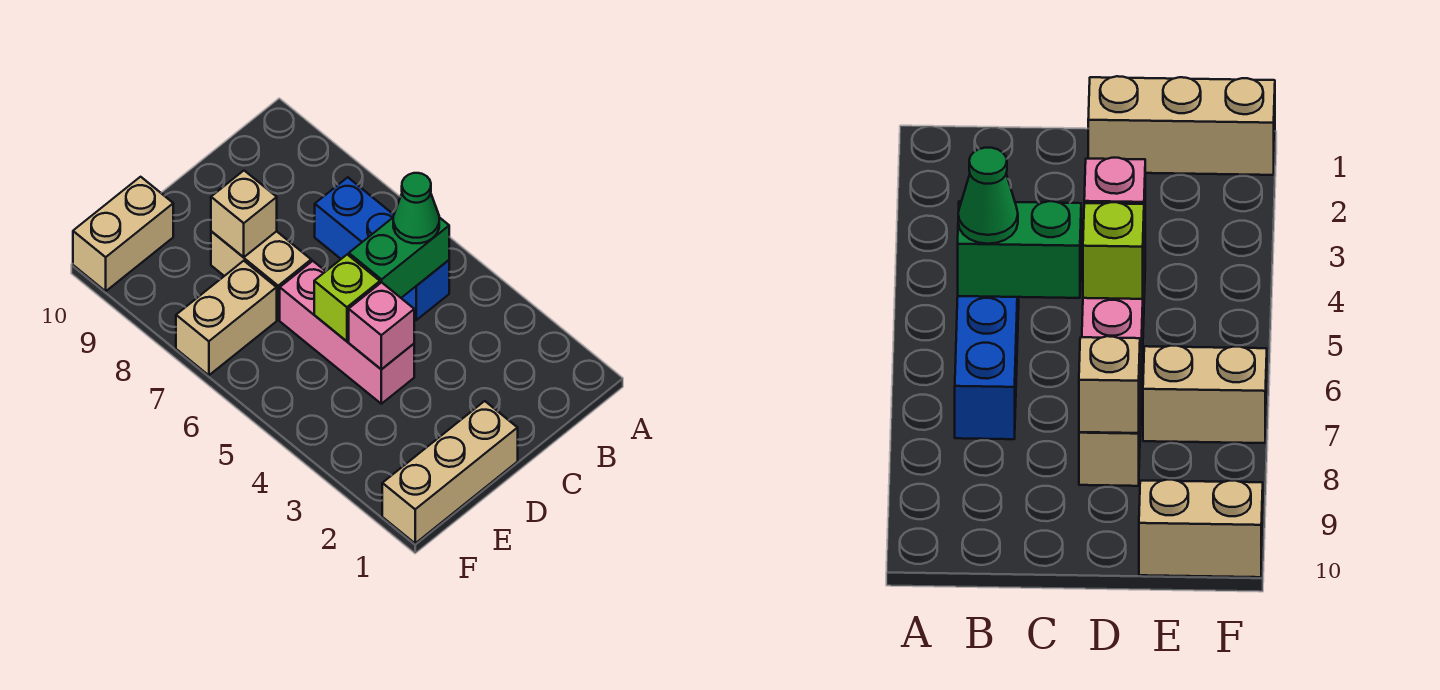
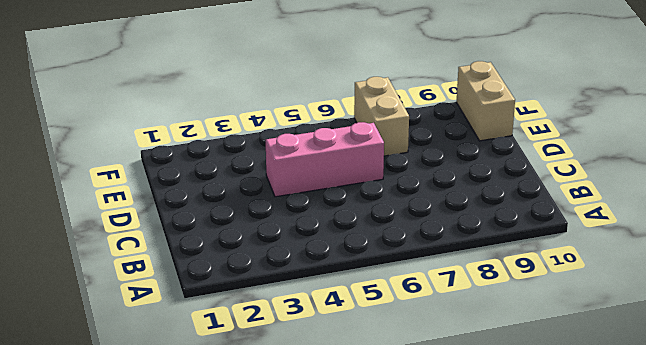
none -> blue brick B5:B7 level 1
none -> tan brick D1:F1 level 1

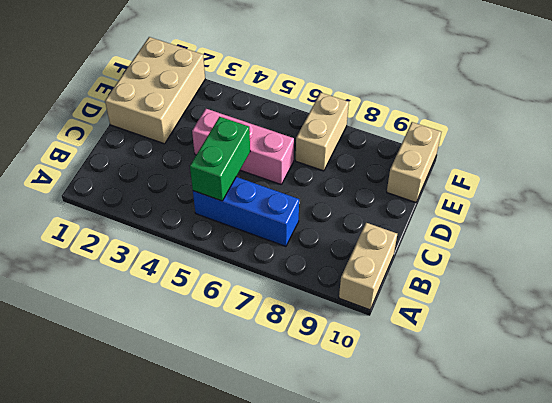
tan brick A10:B10 level 1 -> tan brick D7:D8 level 1
tan brick D1:F2 level 1 -> tan brick D1:F1 level 1
none -> pink brick D4 level 2
none -> lime brick D5 level 2

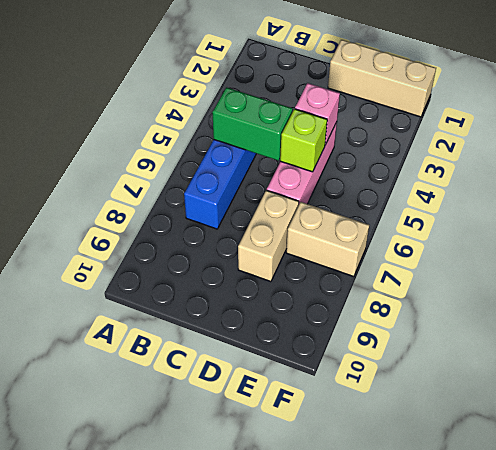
none -> tan brick E10:F10 level 1
none -> tan brick D8 level 2

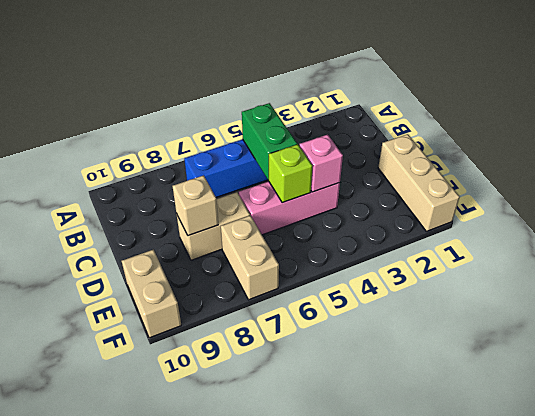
none -> green cone B5 level 3

